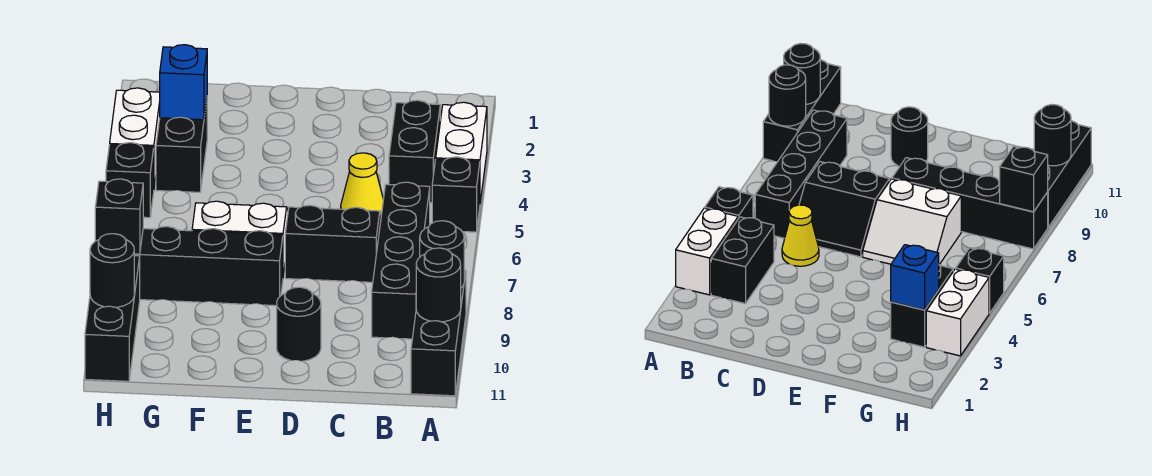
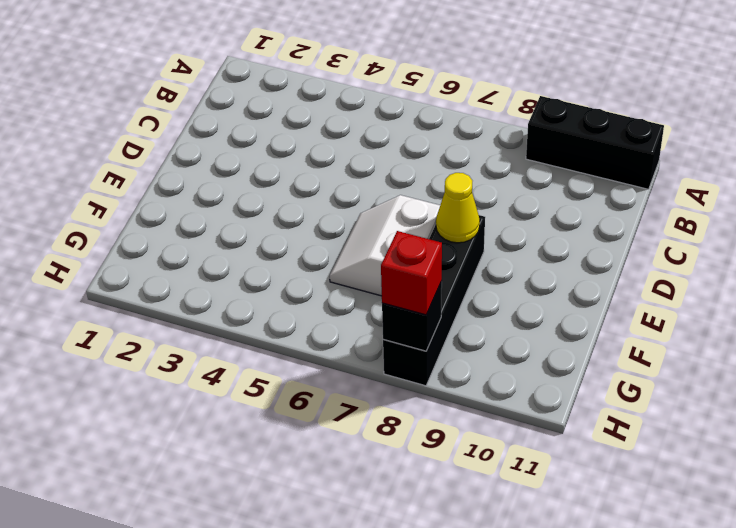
yellow cone E8 level 2 -> yellow cone C5 level 1
red brick H8 level 3 -> none
none -> white brick A3:A4 level 1
none -> black brick A5 level 1
none -> black brick B3:B4 level 1

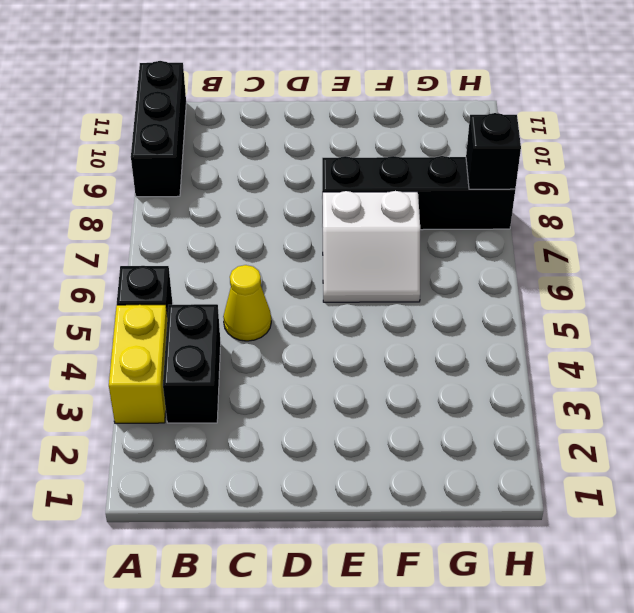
yellow brick A3:A4 level 1 -> white brick A3:A4 level 1
none -> black brick B6:B9 level 1
none -> black slope C6:D7 level 1 top 7
none -> black round brick D10 level 1

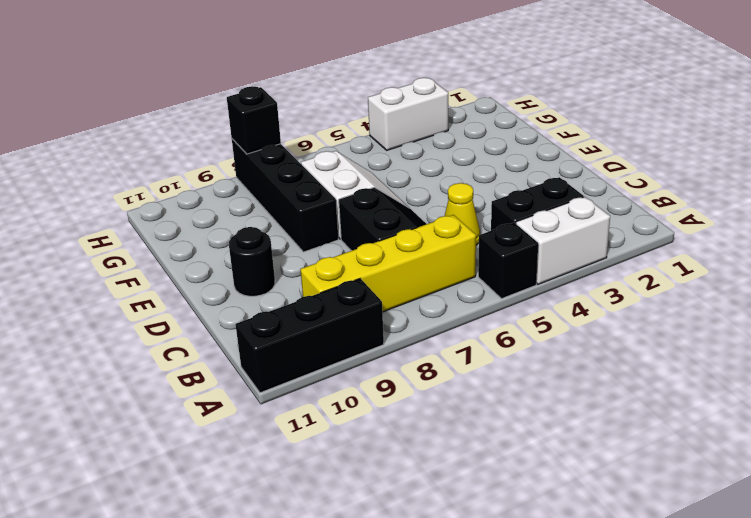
yellow brick B6:B9 level 1 -> black brick B6:B9 level 1
none -> black brick G3:G4 level 1
none -> black brick H5 level 1
none -> black brick H9:H11 level 1

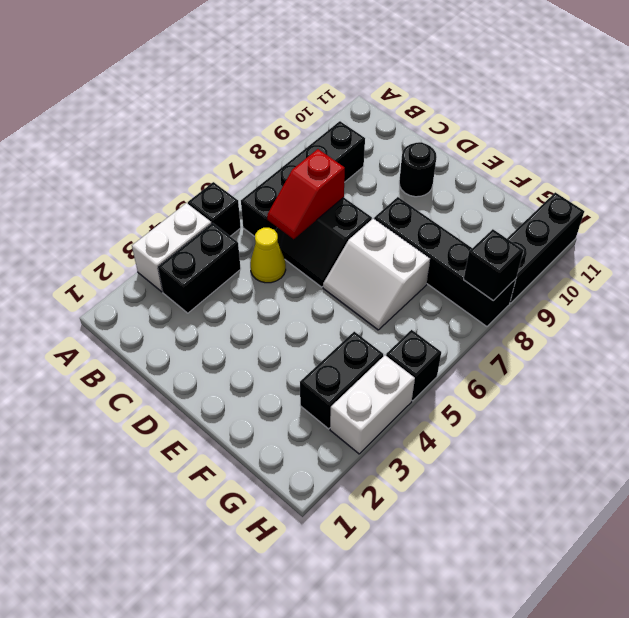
red slope C6:C7 level 2 top 7 -> none
none -> black brick A9:A11 level 1
none -> black round brick A9 level 2
none -> black round brick A10 level 2

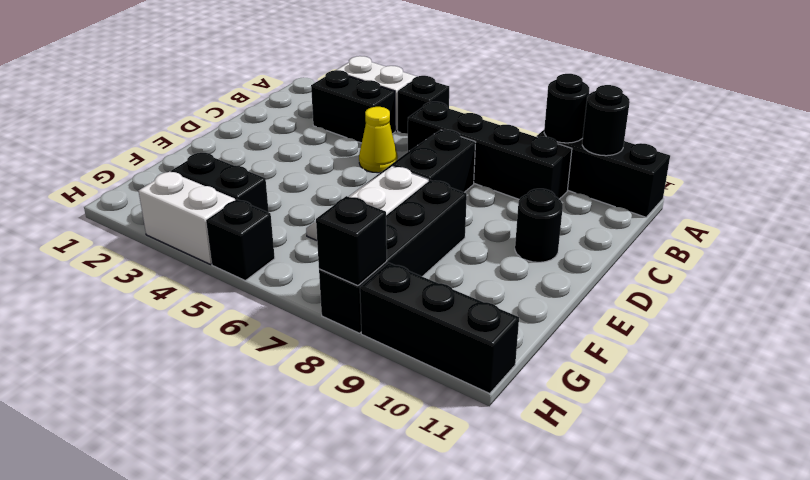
none -> blue brick G3 level 2
none -> black round brick H10 level 2

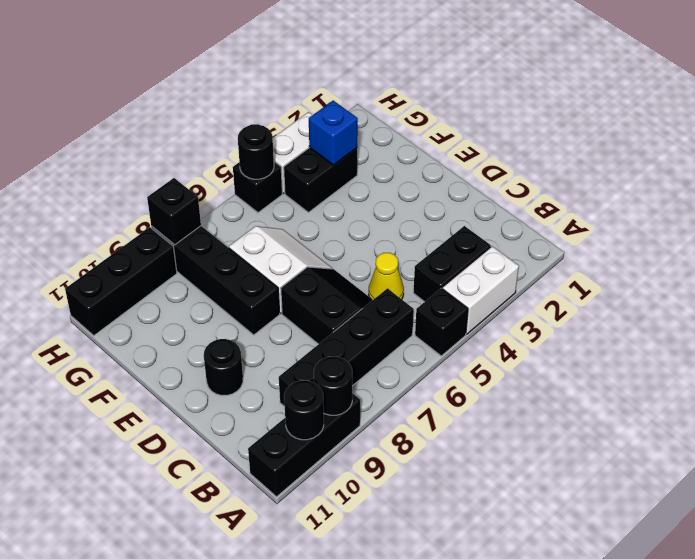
black round brick H5 level 2 -> black round brick H10 level 2

